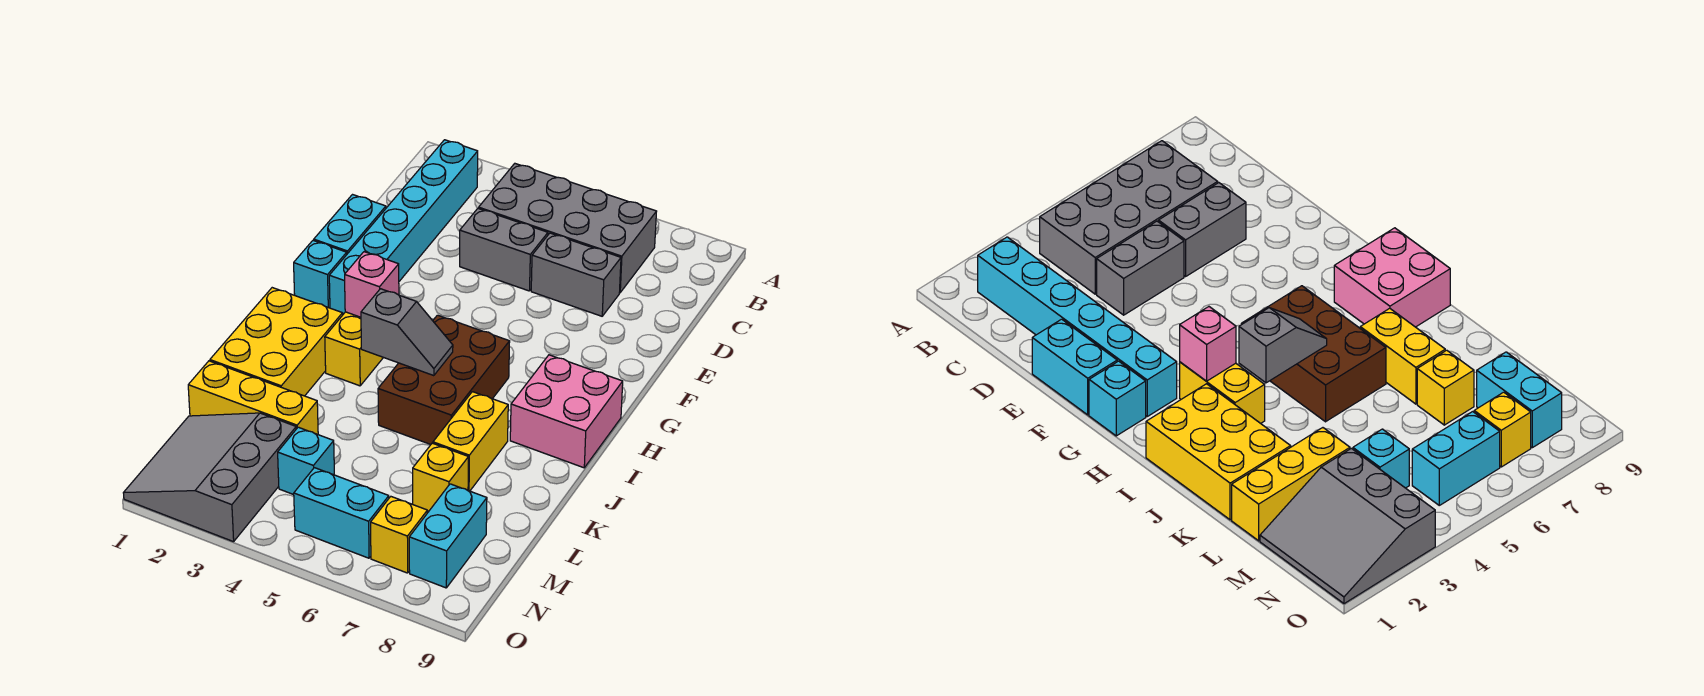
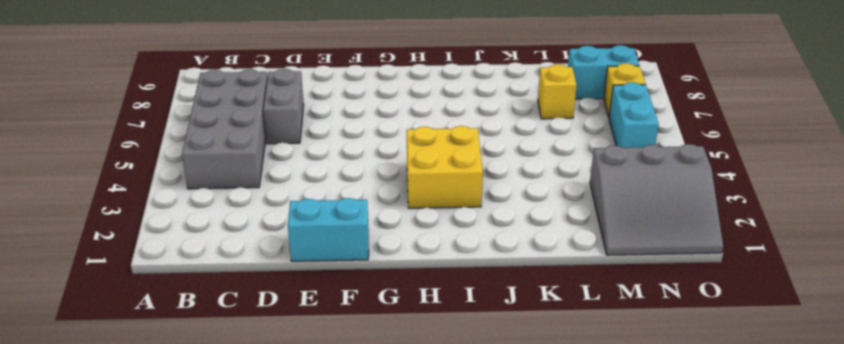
yellow brick H3:I4 level 1 -> yellow brick H3:I3 level 1
none -> cyan brick B2:G2 level 1
none -> grey brick D4:D5 level 1
none -> cyan brick G1 level 1

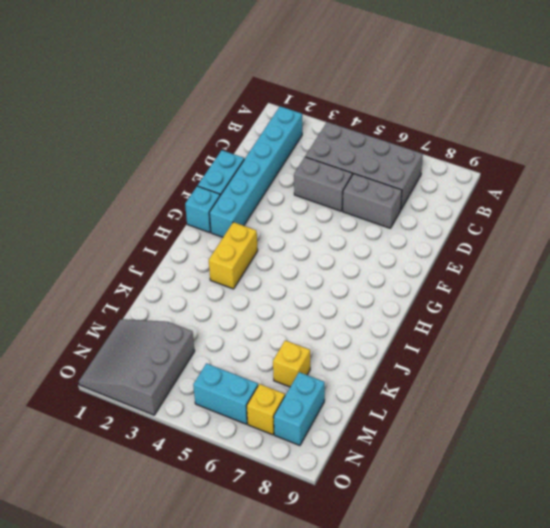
none -> brown brick H5:J6 level 1
none -> pink brick H8:I9 level 1
none -> yellow brick I1:K2 level 1

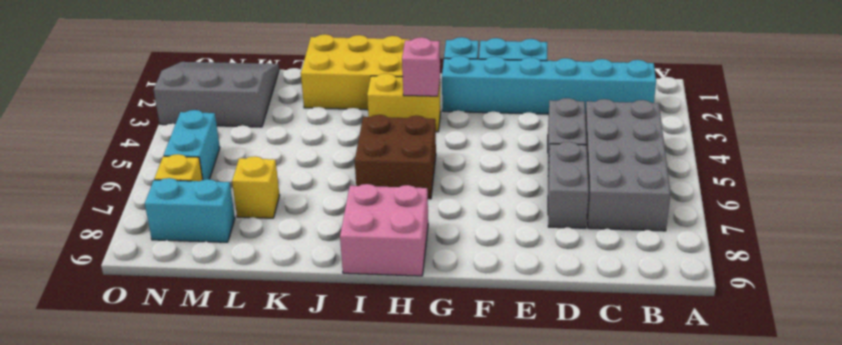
brown brick H5:I6 level 1 -> brown brick H5:J6 level 1
none -> yellow brick J7:K7 level 1
none -> yellow brick L1:L3 level 1
none -> cyan brick M4 level 1

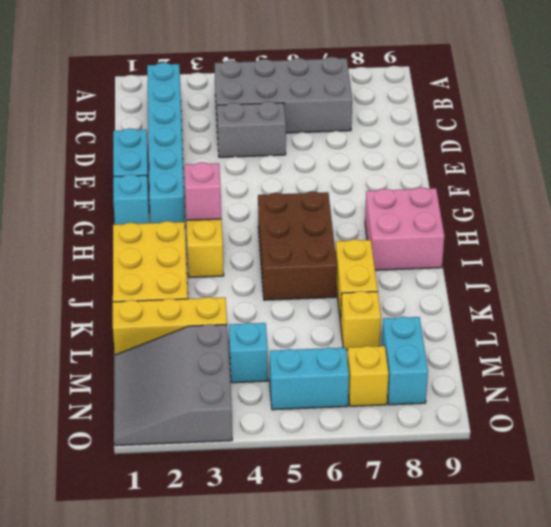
none -> grey brick D6:D7 level 1
none -> grey slope I4:I5 level 2 top 4

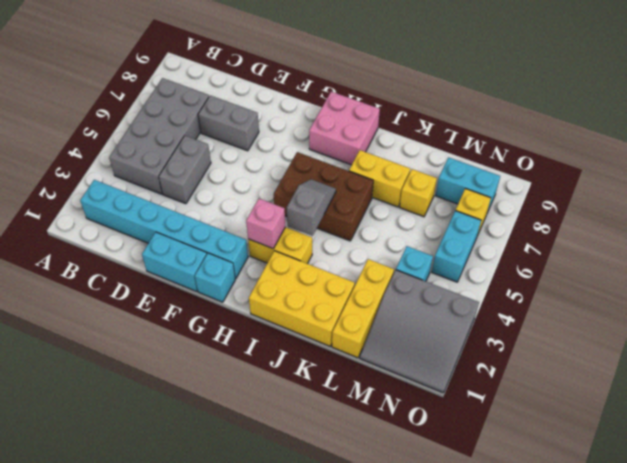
grey brick D7:E7 level 1 -> grey brick D6:D7 level 1

